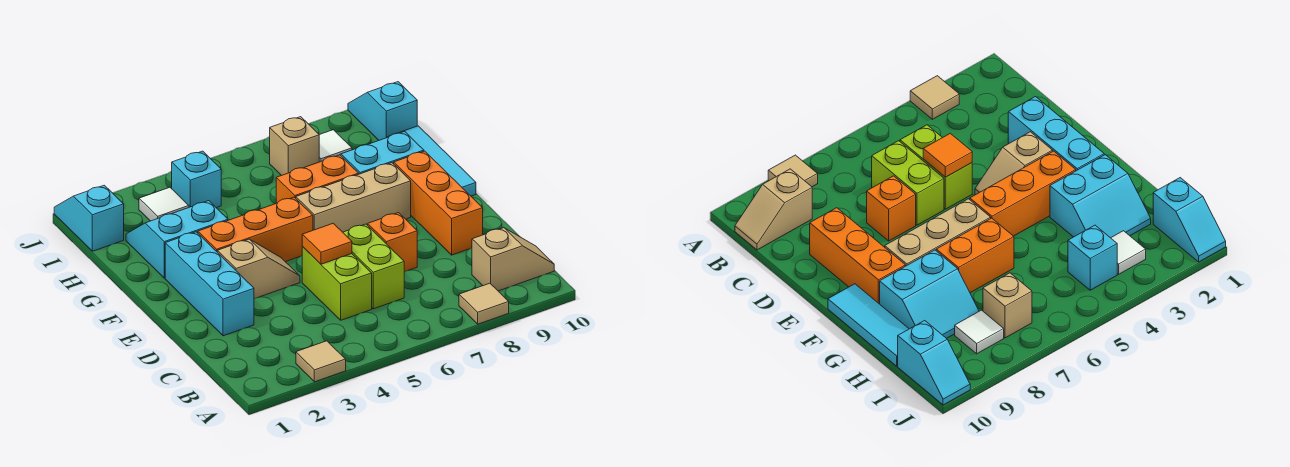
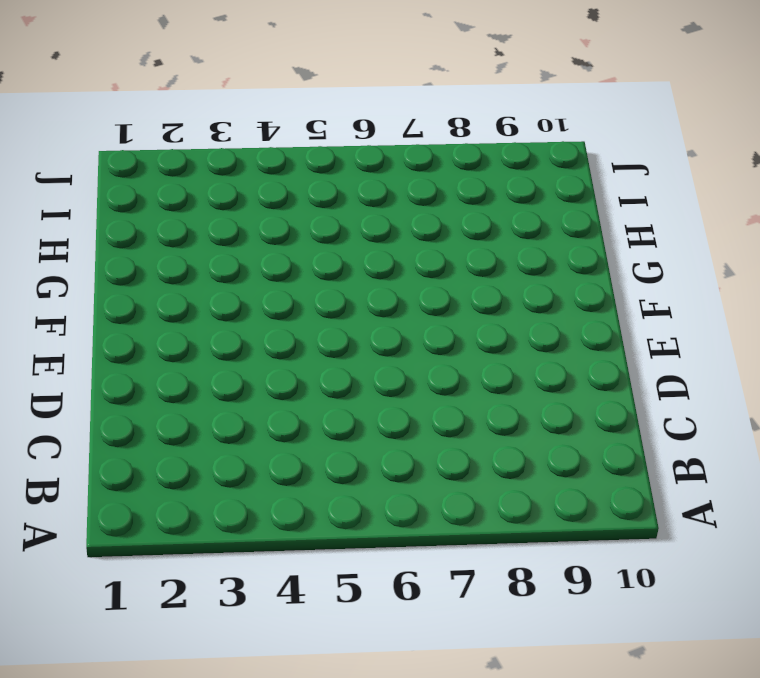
none -> tan tile A3 level 1
none -> tan tile A8 level 1
none -> tan slope B9:B10 level 1 top 9

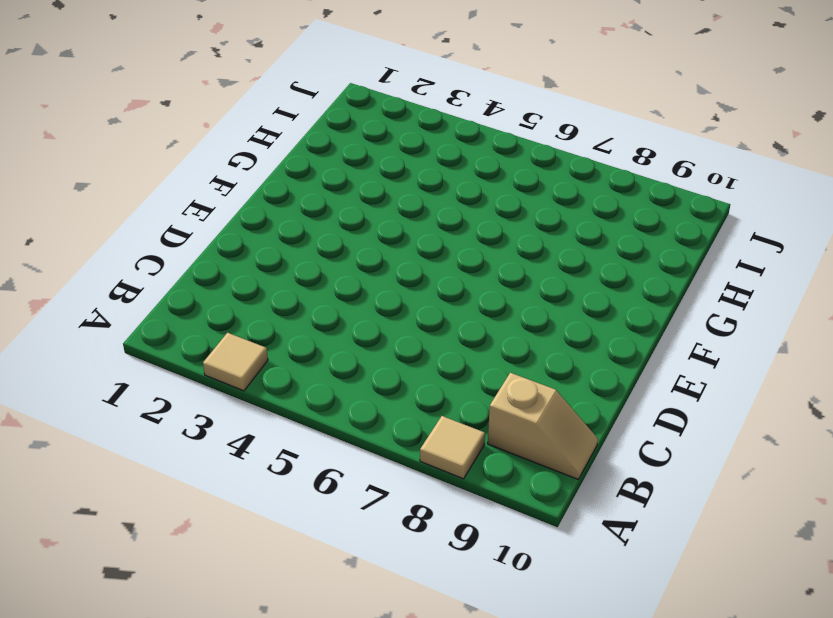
none -> lime brick C5:D5 level 1
none -> lime brick C6:D6 level 1
none -> cyan brick D2:F2 level 1

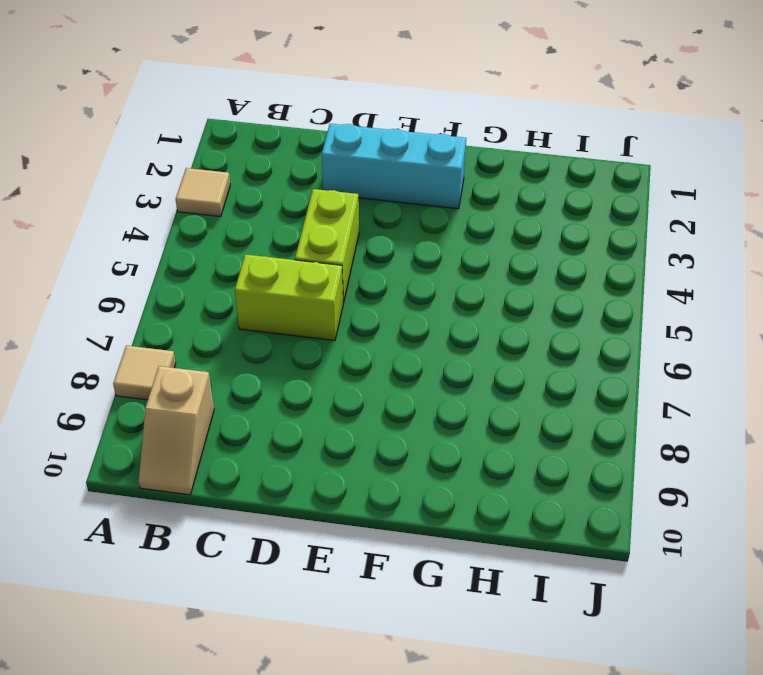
lime brick D4:D5 level 1 -> lime brick C5:D5 level 1
none -> orange brick D7 level 1
none -> orange brick D9:F9 level 1
none -> tan slope E3:E4 level 1 top 3

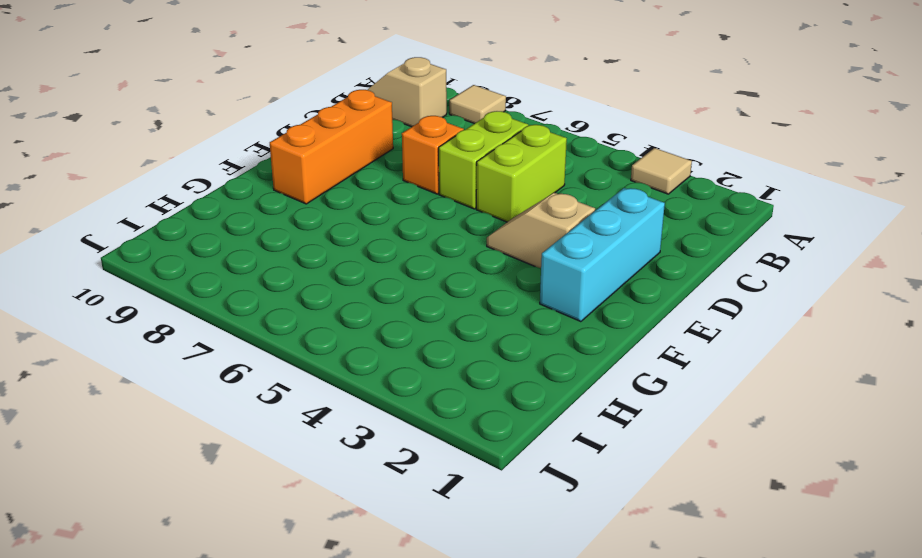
none -> orange brick F3:F5 level 1
none -> tan brick F6:F8 level 1
none -> cyan tile F10:H10 level 1

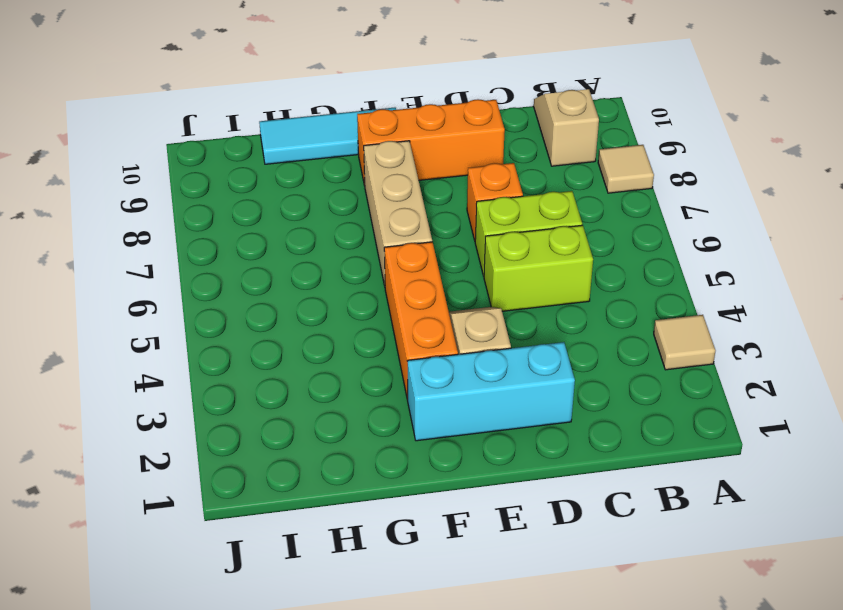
none -> cyan slope G2:H3 level 1 top G
none -> orange brick G6:G7 level 1
none -> cyan slope G8:H9 level 1 top G

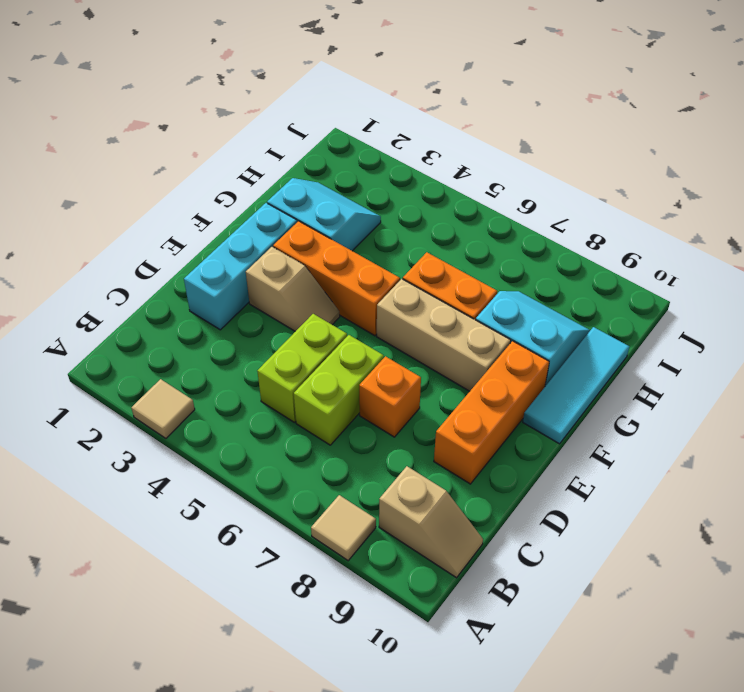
none -> cyan slope I1:J1 level 1 top I
none -> white tile I3 level 1
none -> cyan brick I4 level 1

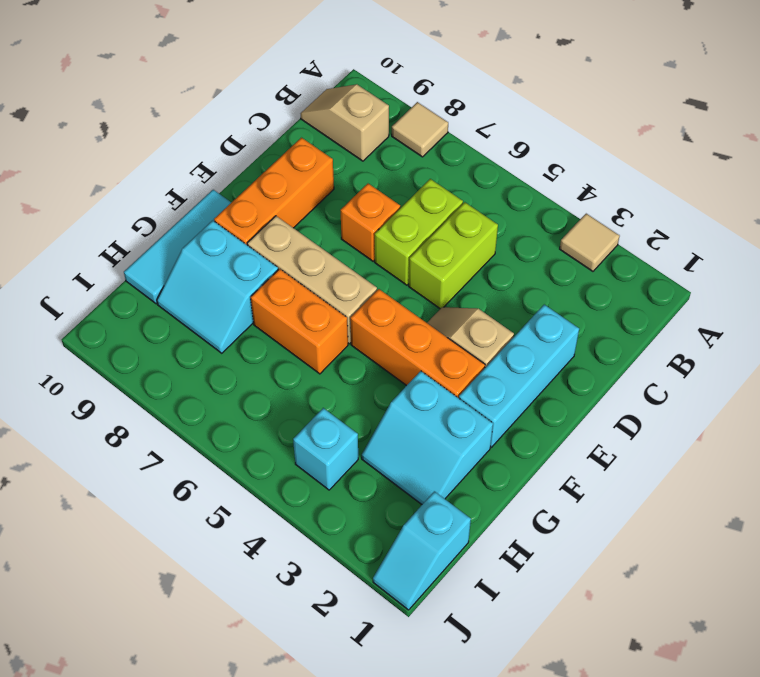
none -> white tile I3 level 1
none -> tan brick I7 level 1
none -> white tile I8 level 1

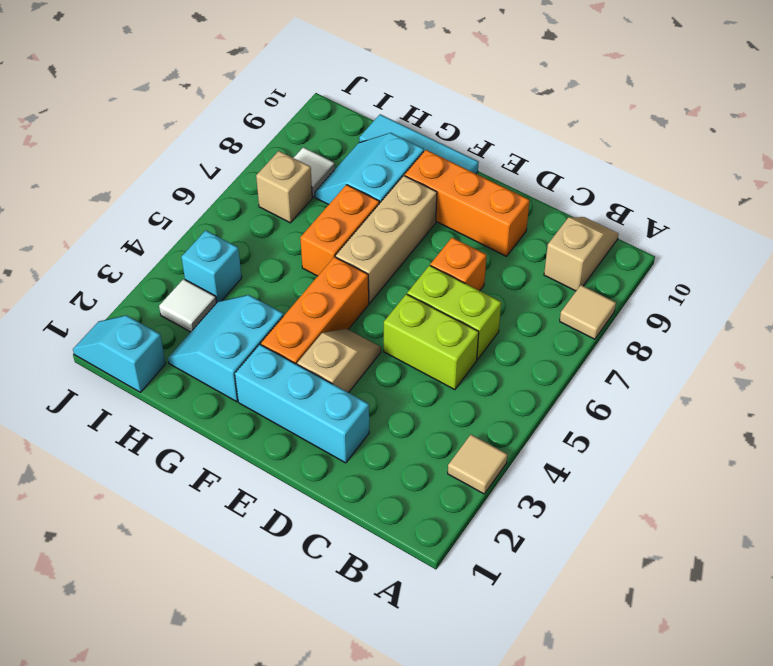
none -> cyan slope I10:J10 level 1 top I
none -> orange tile D5 level 2

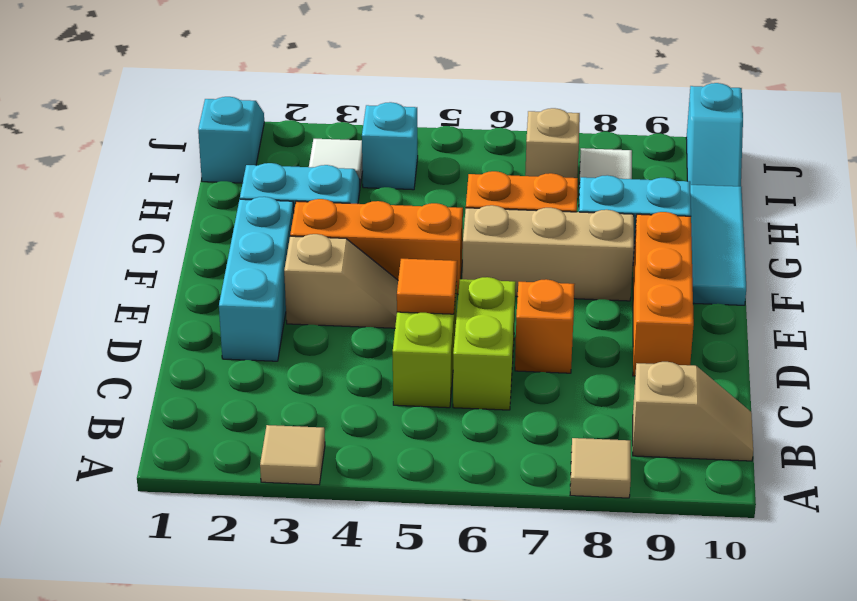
cyan slope I10:J10 level 1 top J -> cyan slope I10:J10 level 1 top I

